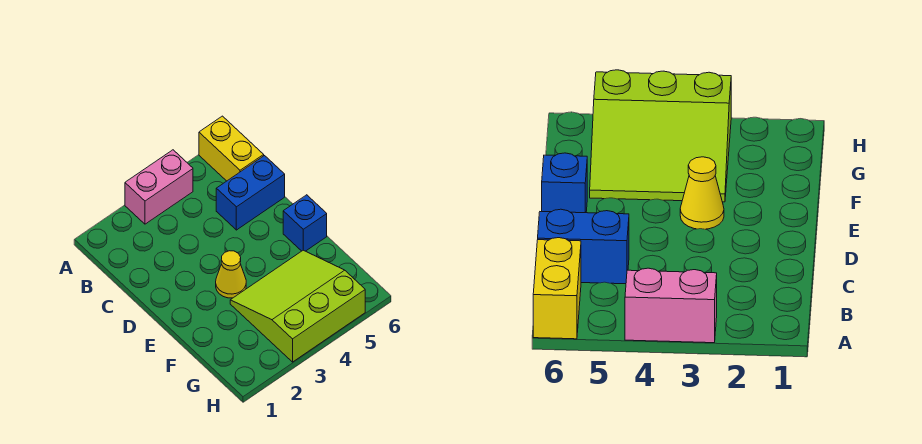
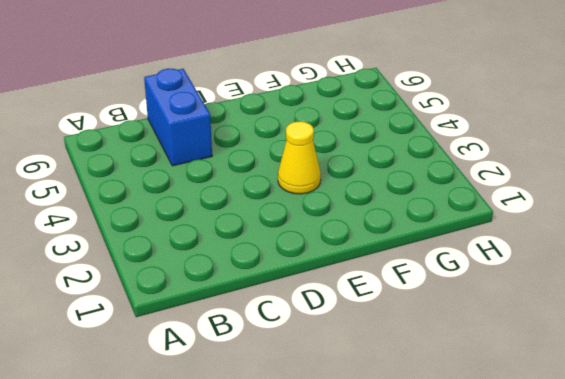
none -> pink brick A3:A4 level 1
none -> yellow brick A6:B6 level 1

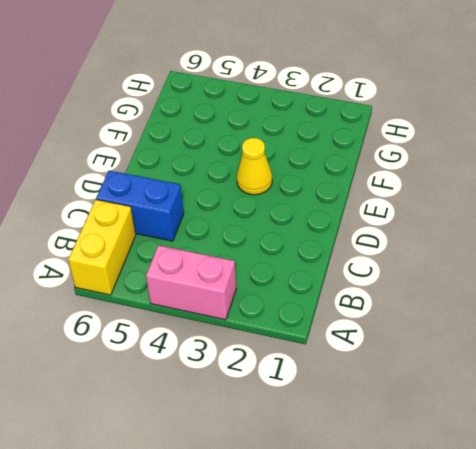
none -> blue brick E6 level 1
none -> lime slope F3:H5 level 1 top H

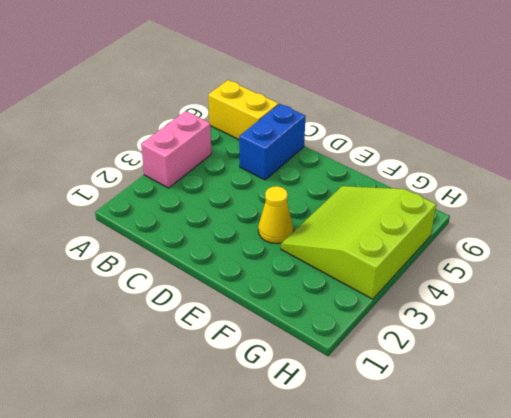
none -> blue brick E6 level 1

